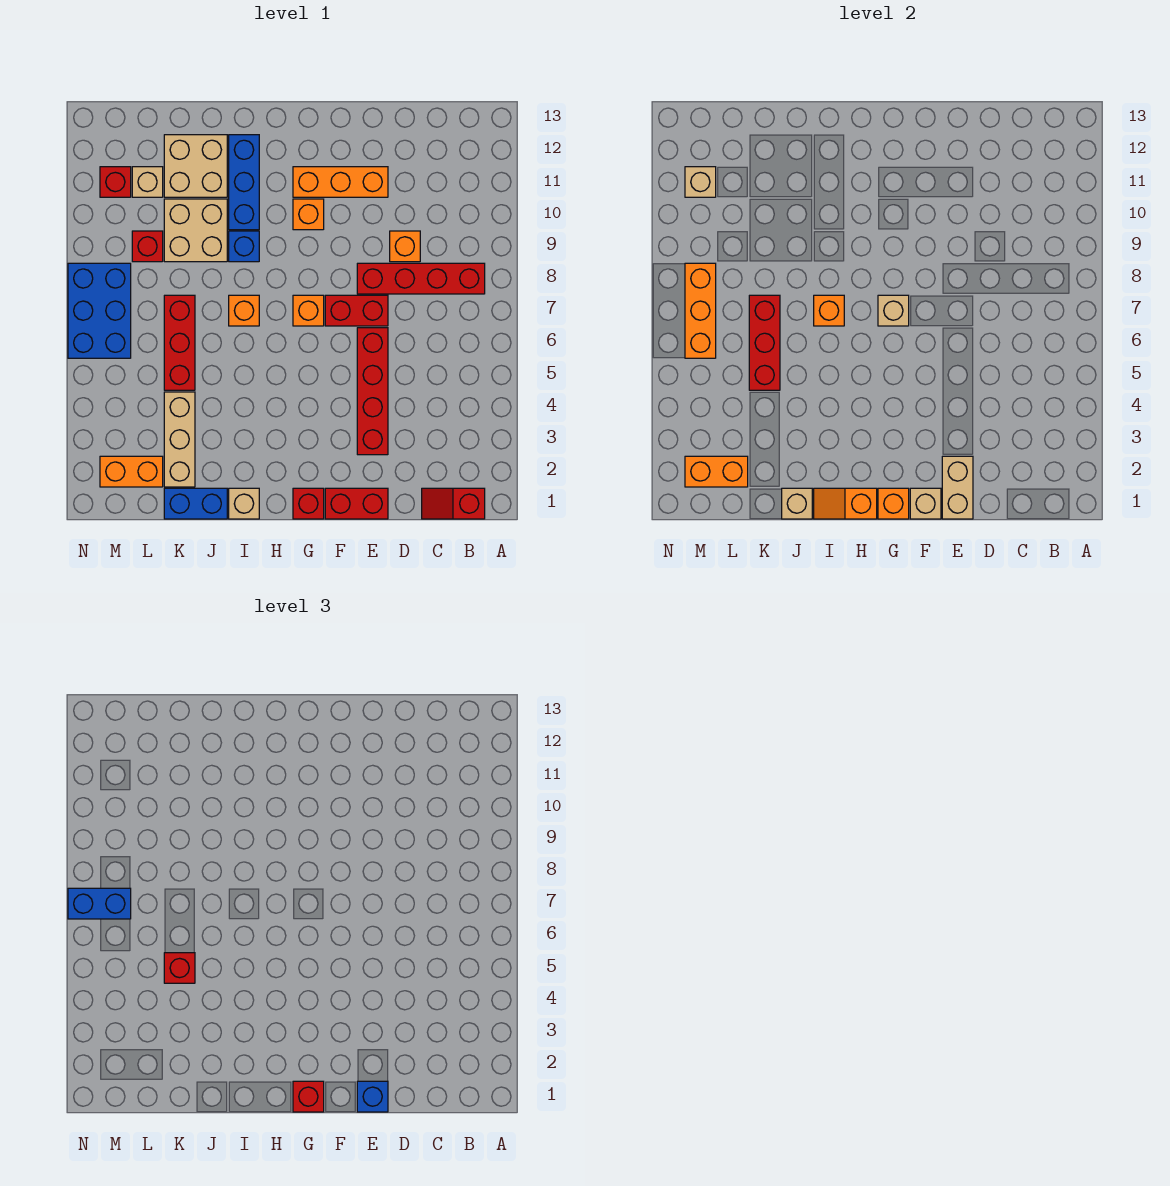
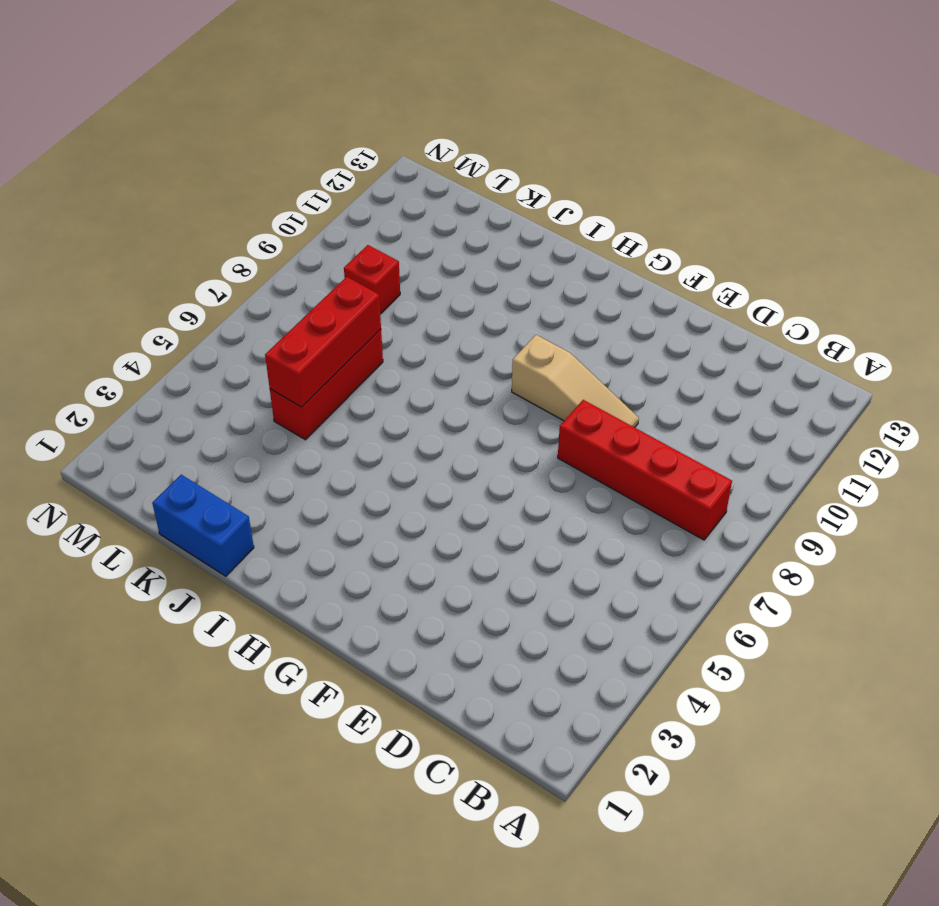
tan slope E9:G9 level 1 top G -> none
none -> red slope B1:C1 level 1 top B
none -> orange brick D9 level 1
none -> red brick E1:F1 level 1
none -> red brick E3:E6 level 1

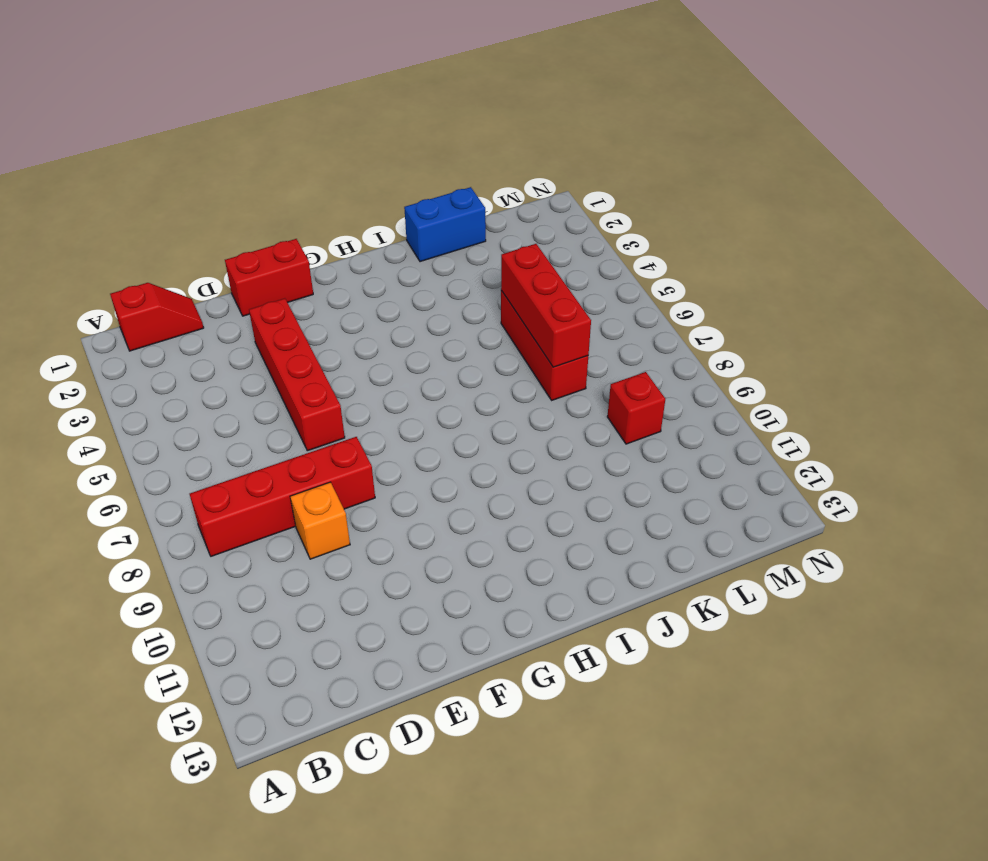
none -> red brick E7:F7 level 1
none -> orange brick E11:G11 level 1
none -> red brick G1 level 1
none -> orange brick G7 level 1

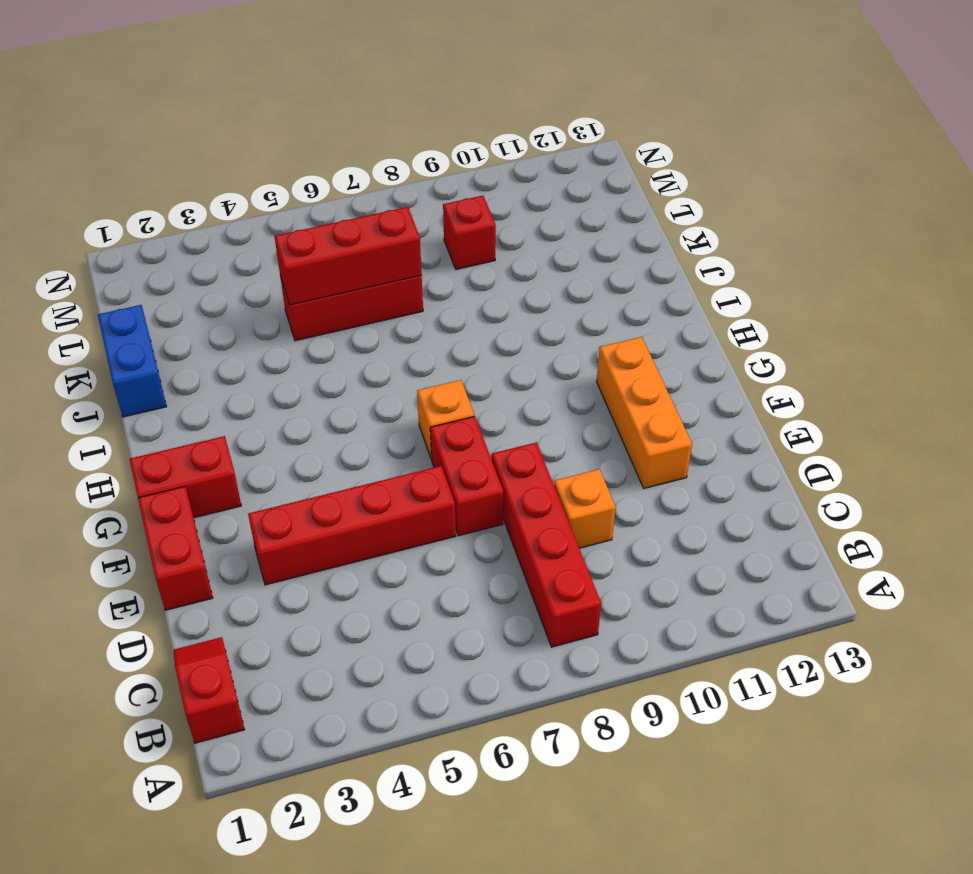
red brick G1:G2 level 1 -> red brick G1 level 1
none -> orange brick G10 level 1
none -> tan brick I1 level 1
none -> orange brick I7 level 1
none -> blue brick I9 level 1

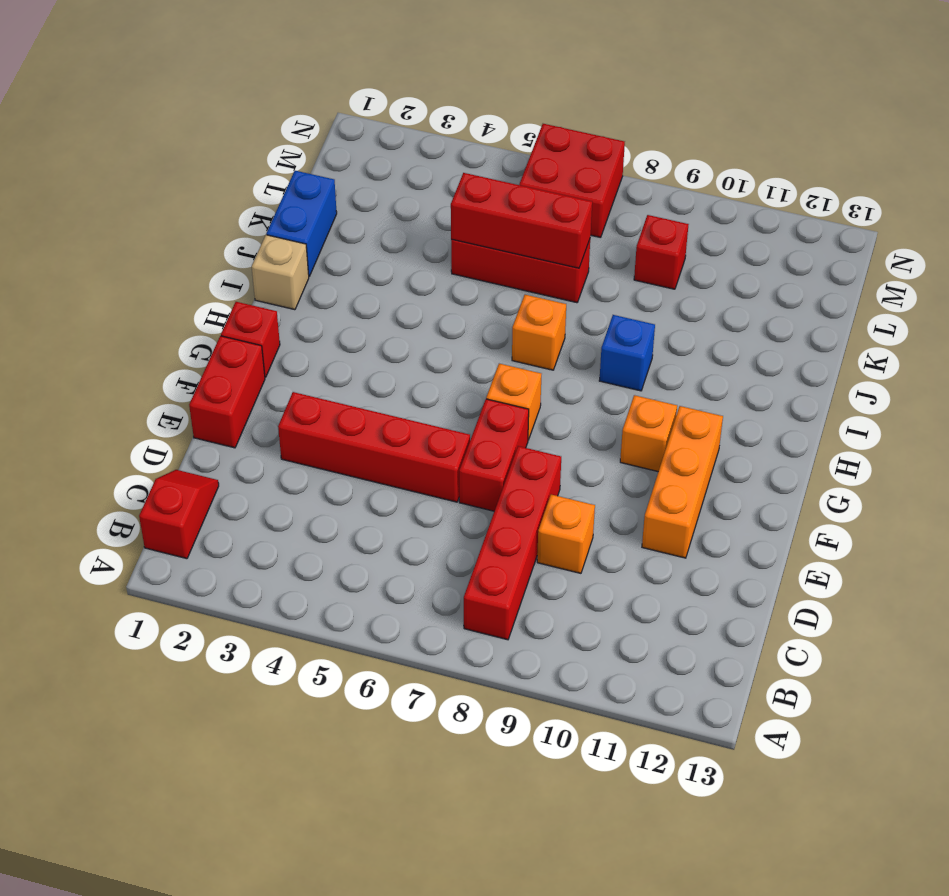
red brick M6:N7 level 1 -> blue brick M6:N8 level 1
none -> blue brick I10:I12 level 1
none -> tan brick J9:K10 level 1
none -> tan brick J11:K12 level 1
none -> tan brick K2:K4 level 1

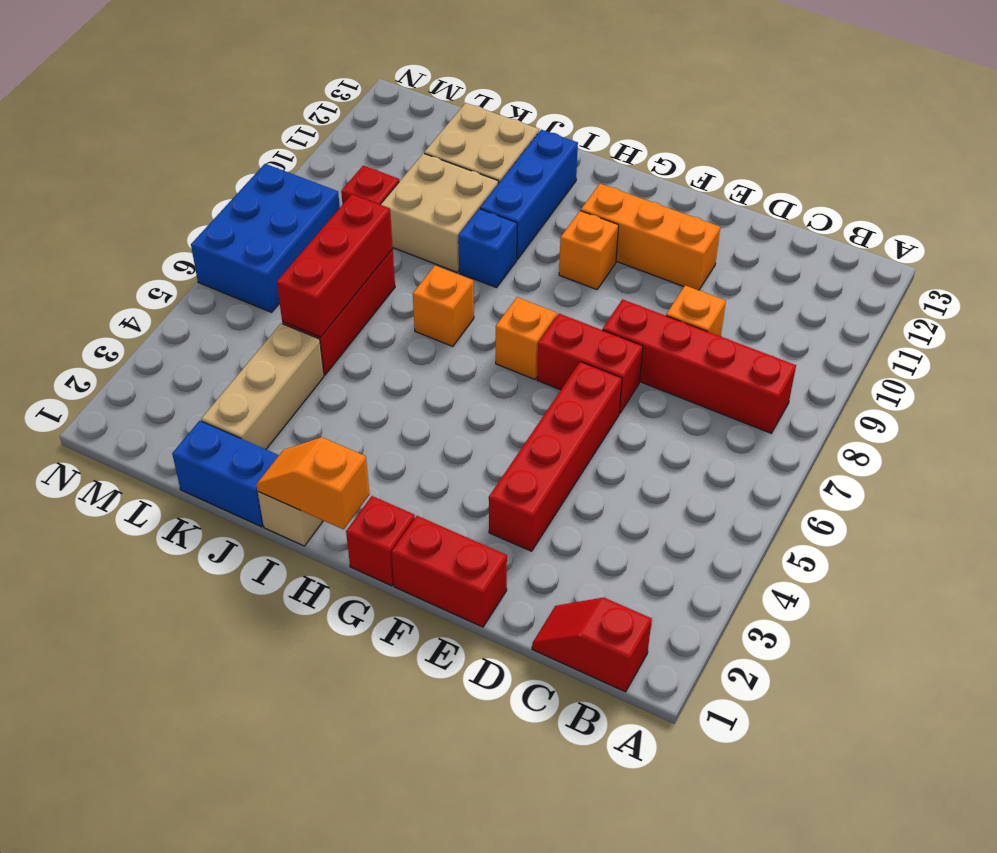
none -> orange brick L2:M2 level 1
none -> tan brick L11 level 1
none -> red brick M11 level 1
none -> tan brick E1:E2 level 2

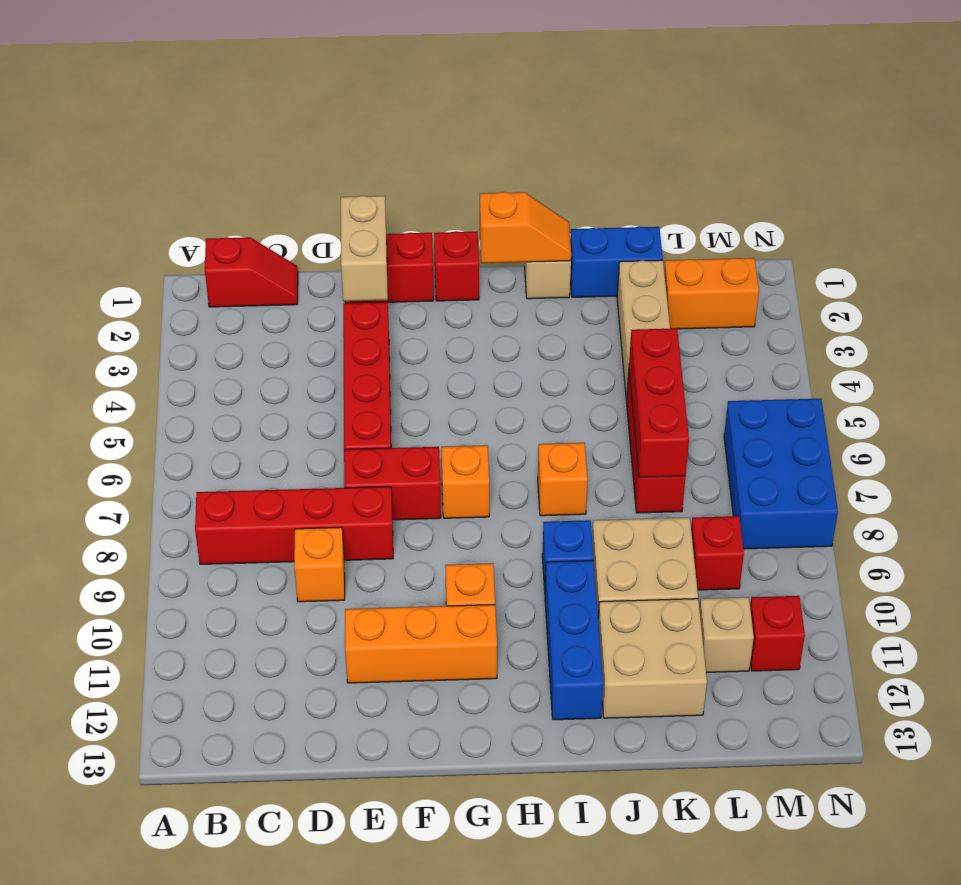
none -> tan brick F1 level 2
none -> orange brick G1 level 2
none -> tan brick G7 level 2
none -> orange brick I7 level 2

